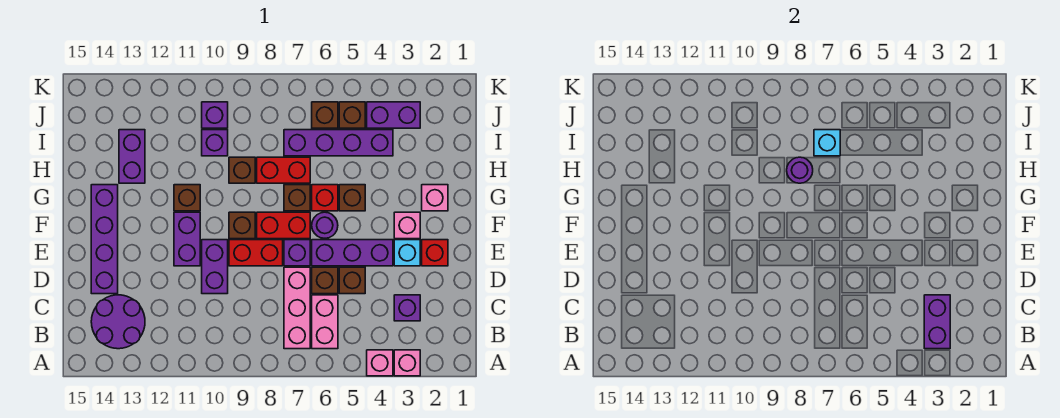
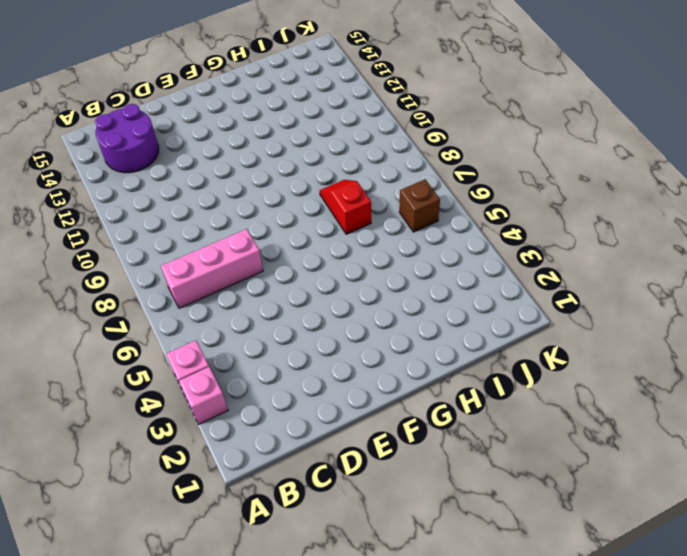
red slope H7:H8 level 1 top 7 -> red brick H7:H8 level 1
none -> pink brick B6:C6 level 1
none -> purple brick C3 level 1
none -> brown brick D5 level 1
none -> brown brick D6 level 1

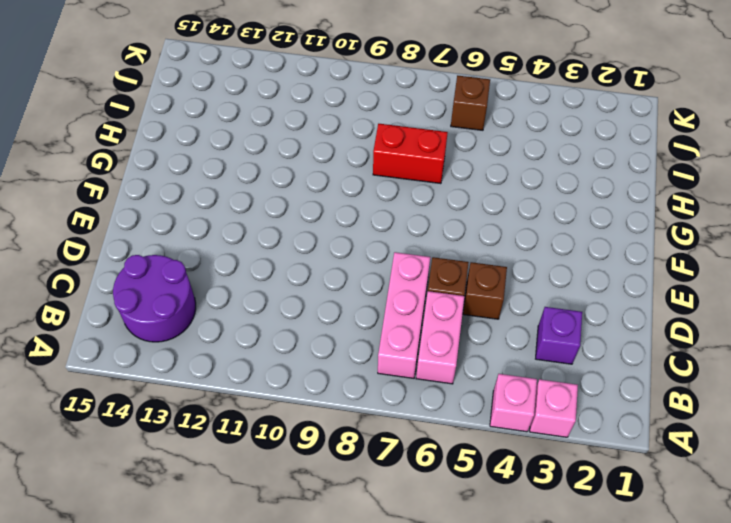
none -> purple brick D10:E10 level 1
none -> purple brick D14:G14 level 1
none -> red brick E2 level 1
none -> cyan brick E3 level 1

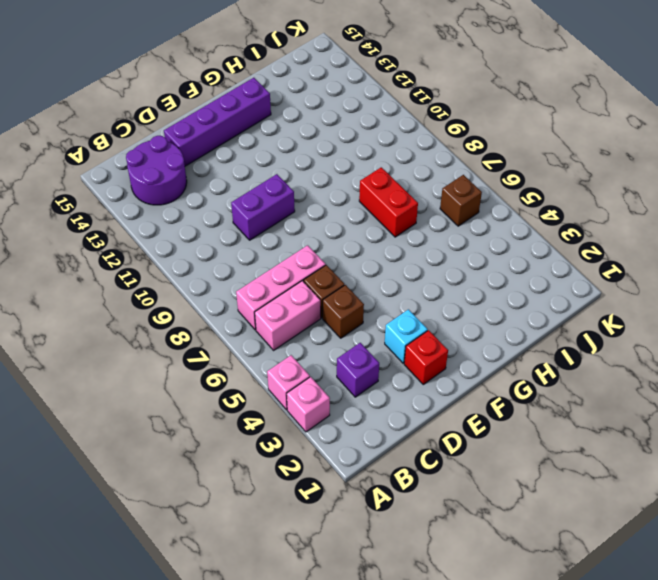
none -> purple brick E4:E6 level 1
none -> purple brick E7 level 1
none -> red brick E8:E9 level 1
none -> purple brick E11:F11 level 1

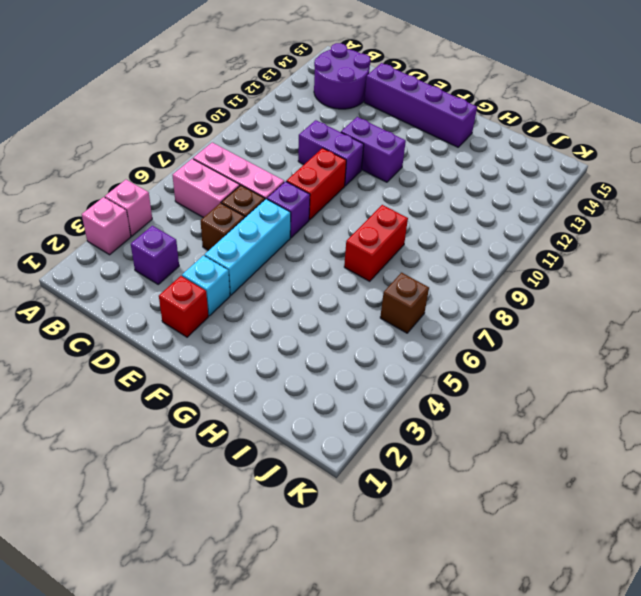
cyan brick E4:E6 level 1 -> purple brick E4:E6 level 1
none -> pink brick F3 level 1
none -> purple round brick F6 level 1
none -> red brick F7:F8 level 1
none -> brown brick F9 level 1

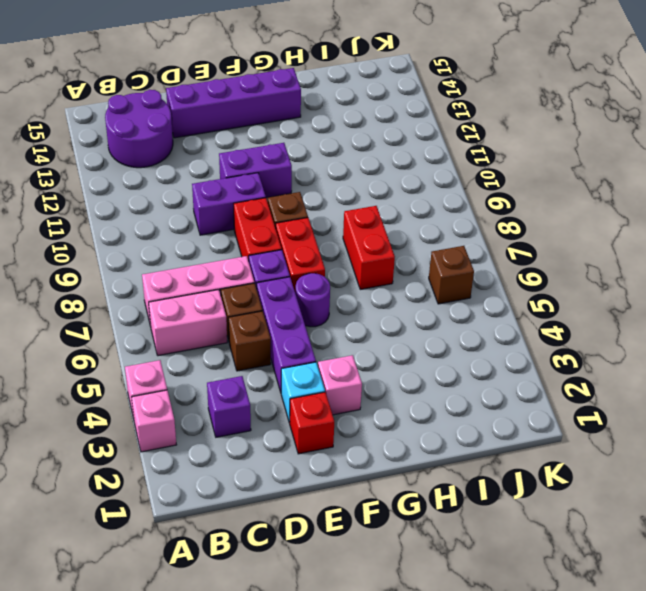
none -> pink brick G2 level 1
none -> brown brick G5 level 1
none -> red brick G6 level 1
none -> brown brick G7 level 1

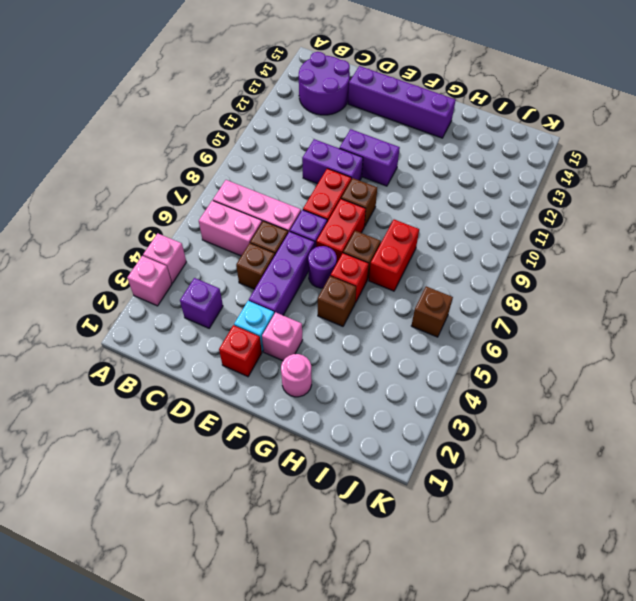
pink round brick G2 level 1 -> pink brick G2 level 1
none -> brown brick G11 level 1
none -> brown brick H9 level 1
none -> purple brick H13:I13 level 1
none -> purple brick I4:I7 level 1

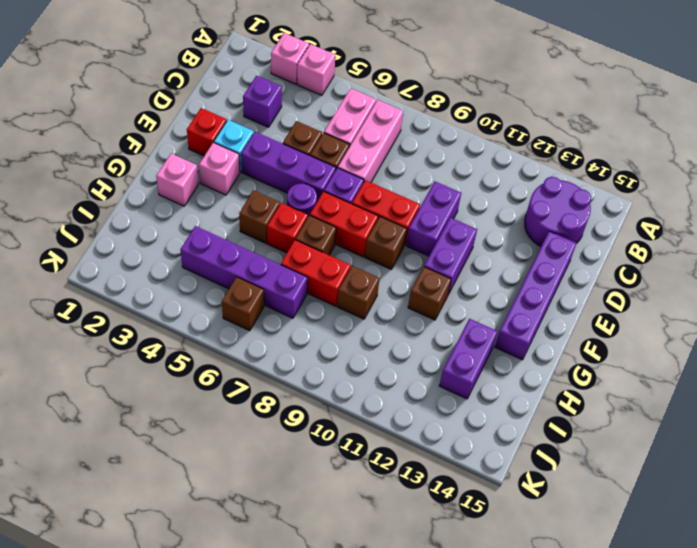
none -> purple brick I10 level 1
none -> purple brick J3:J4 level 1
none -> brown brick J5 level 1
none -> purple brick J10 level 1

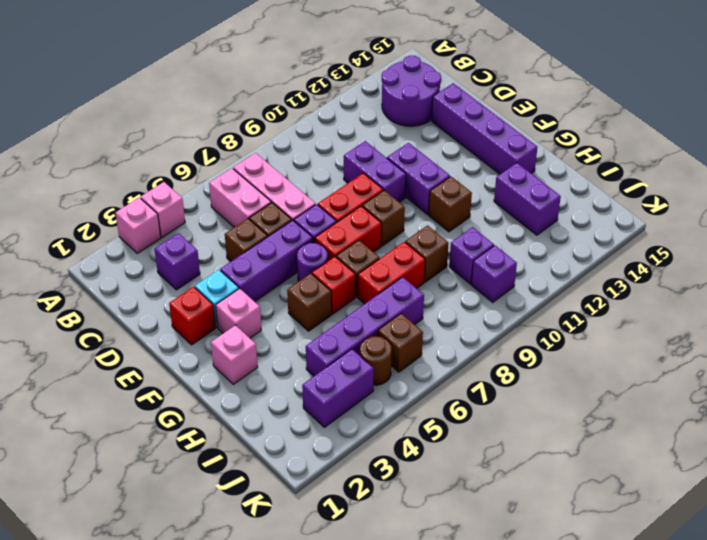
brown round brick J5 level 1 -> brown brick J5 level 1
none -> purple brick B3:C3 level 2
none -> purple round brick H8 level 2
none -> cyan brick I7 level 2

